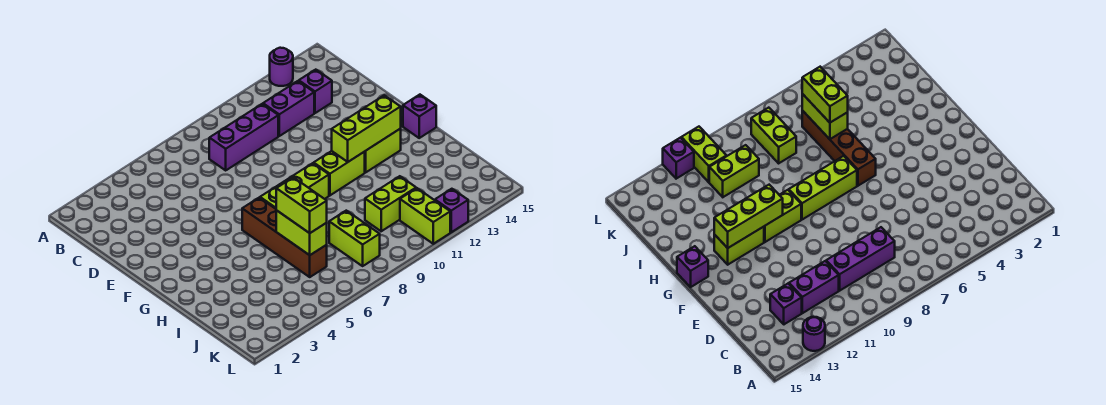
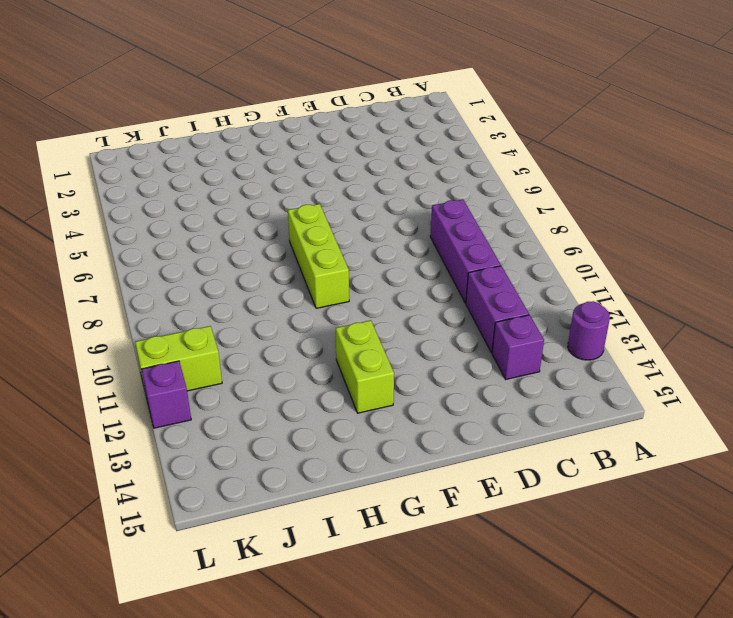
none -> brown brick G6:J6 level 1
none -> lime brick G10:G11 level 1
none -> purple brick G15 level 1

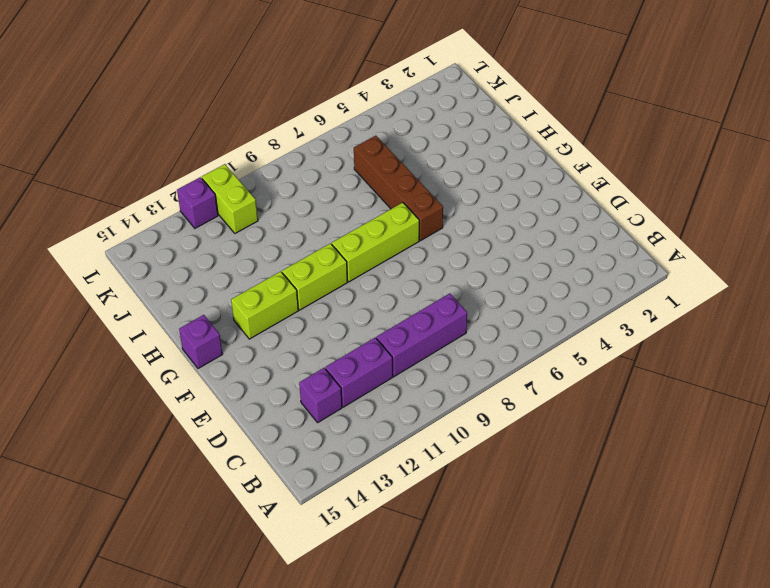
none -> purple round brick A13 level 1
none -> lime brick J8:K8 level 1
none -> lime brick J10:J11 level 1

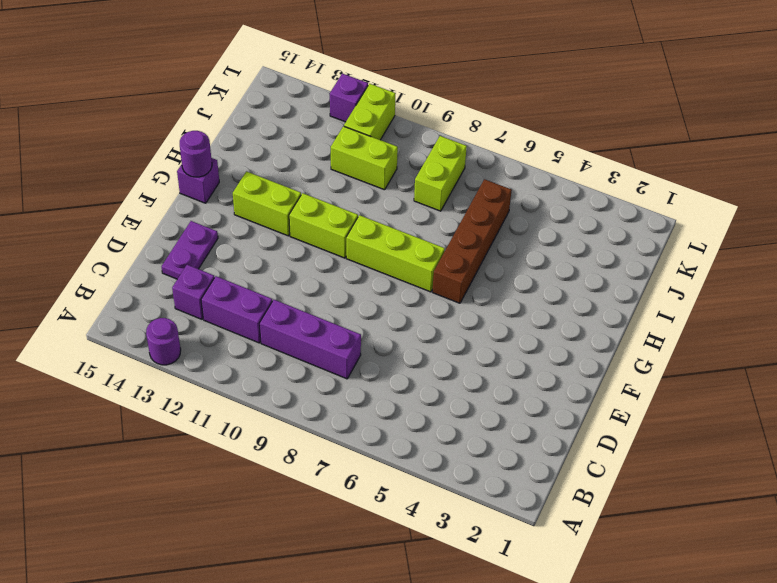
purple plate D14:E14 level 1 -> none
purple round brick G15 level 2 -> none
none -> lime brick G11:G13 level 2
none -> lime brick I6:J6 level 2
none -> lime brick I6:J6 level 3

